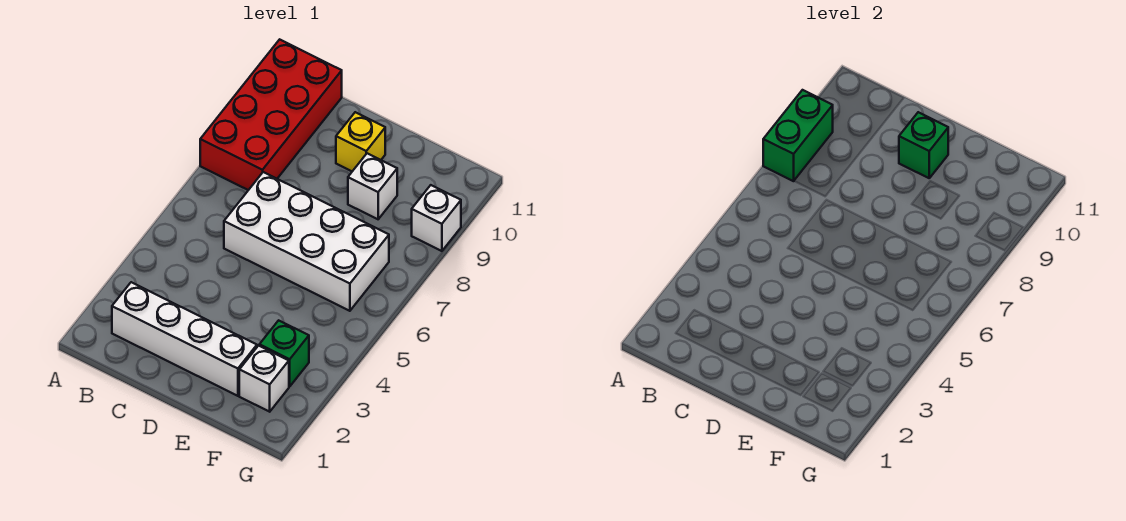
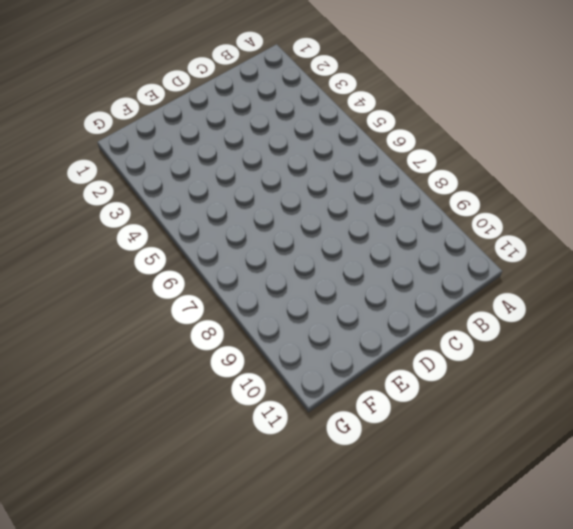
none -> red brick A8:B11 level 1
none -> white brick B2:E2 level 1

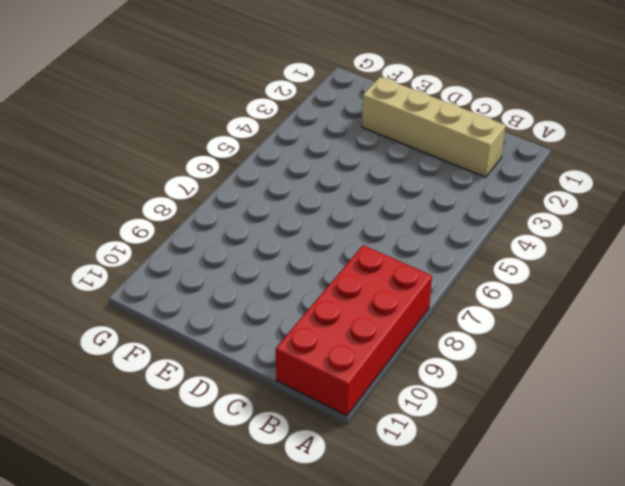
tan brick B2:E2 level 1 -> white brick B2:E2 level 1
none -> white brick C6:F7 level 1
none -> yellow brick D10 level 1

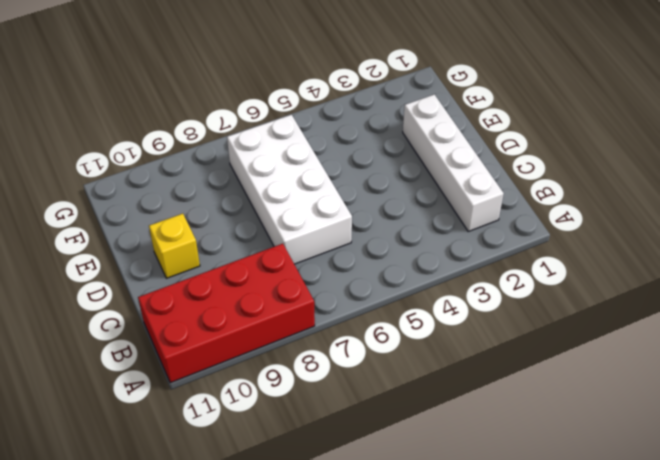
none -> white brick E9 level 1
none -> white brick F2 level 1

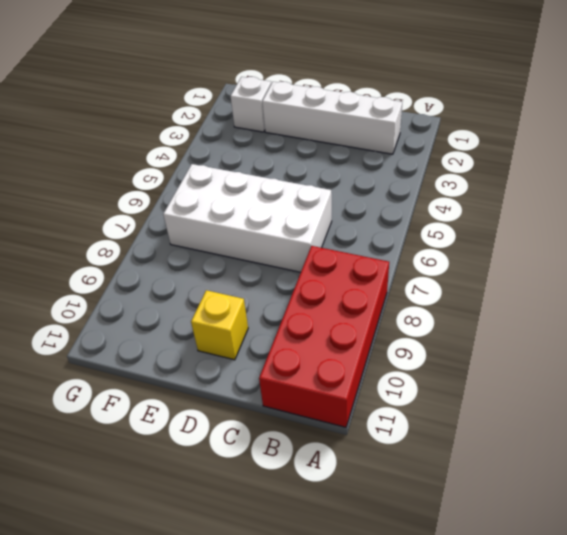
none -> white brick E9 level 1
none -> green brick F3 level 1

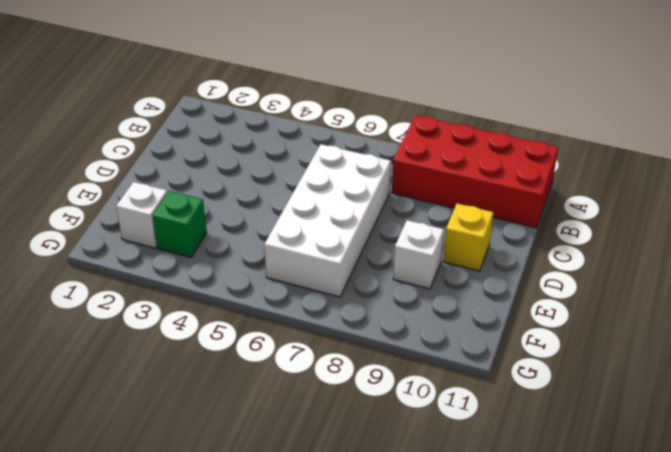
none -> white brick B2:E2 level 1
none -> white brick G9 level 1

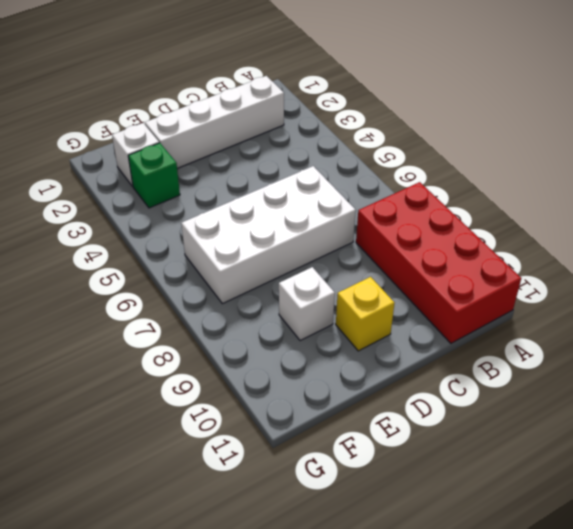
none -> white brick G9 level 1
none -> green brick A8:A9 level 2

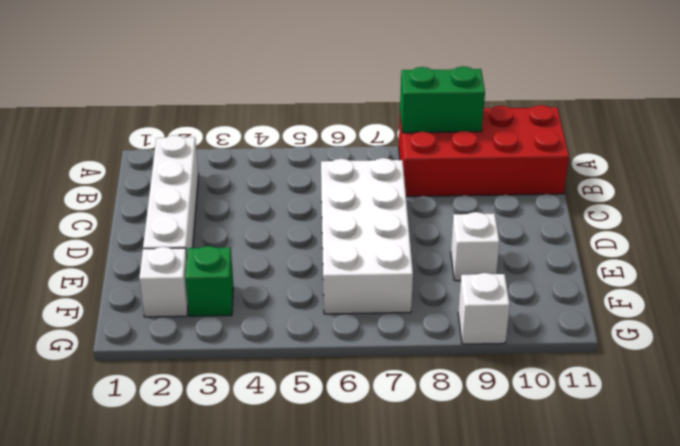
none -> yellow brick D10 level 1
none -> green brick D10 level 2

